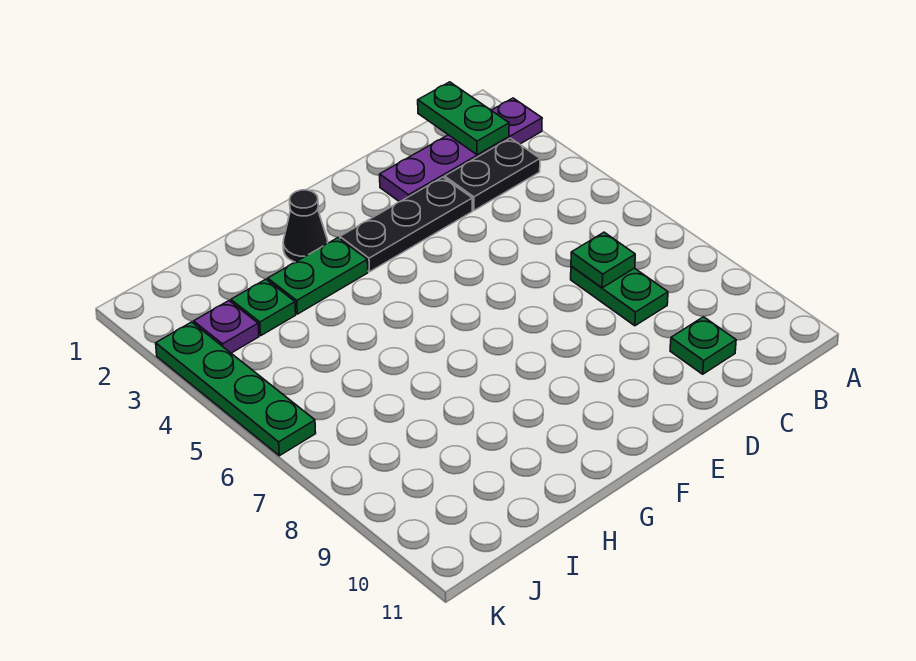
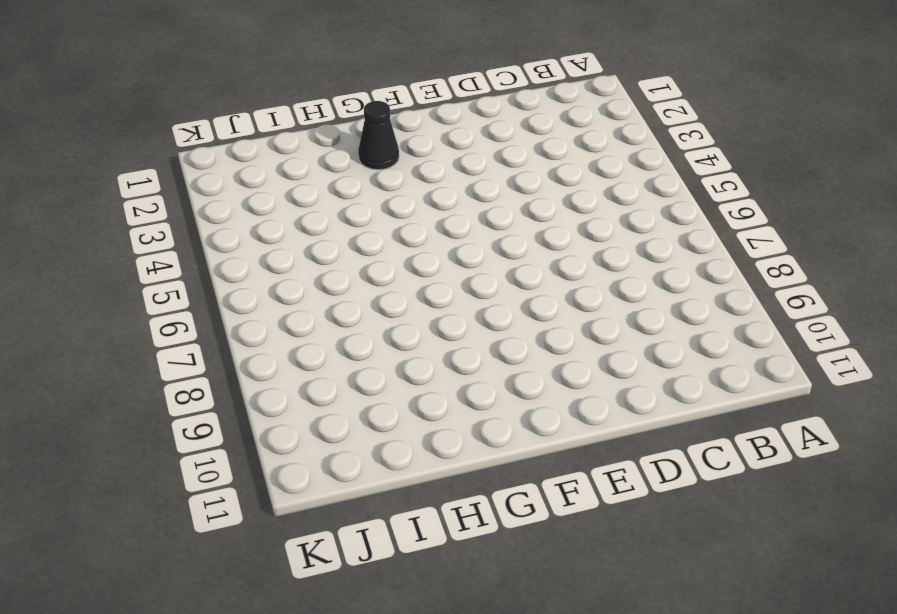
none -> purple plate A2:D2 level 1
none -> black plate B3:C3 level 1
none -> green plate C7:C8 level 1

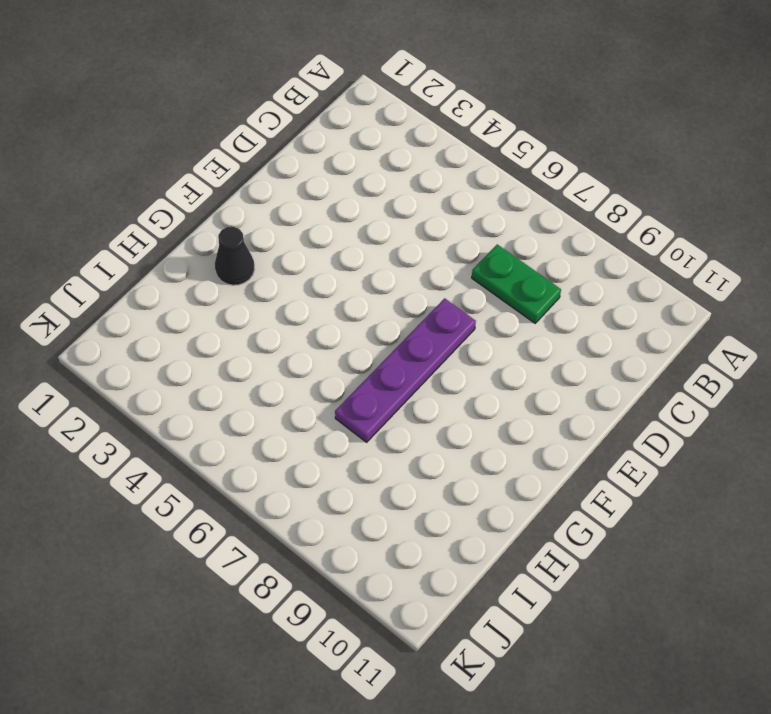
purple plate E7:H7 level 1 -> purple plate A2:D2 level 1
none -> black plate B3:C3 level 1
none -> green plate C10 level 1
none -> black plate D3:F3 level 1

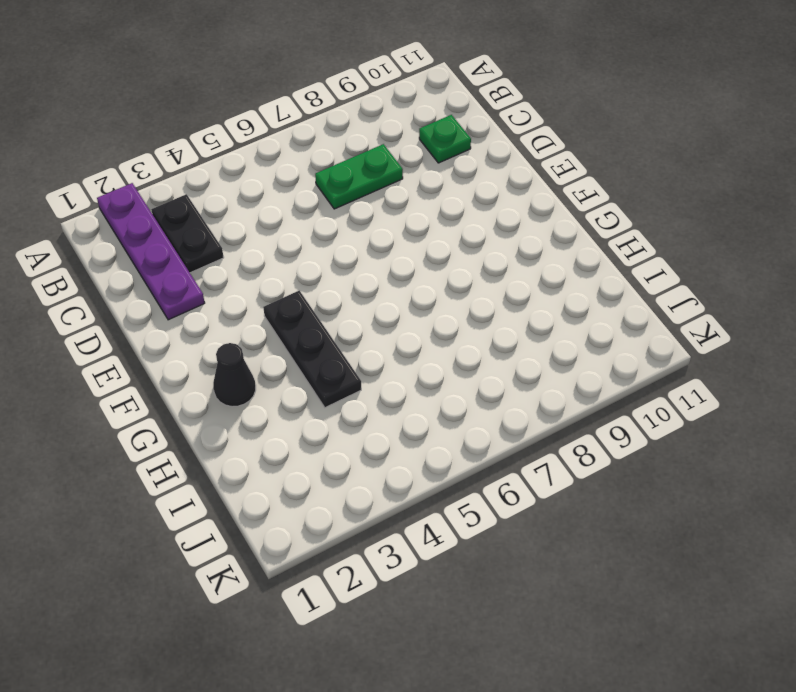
black plate F4:H4 level 1 -> black plate D3:F3 level 1
none -> green plate G3:H3 level 1
none -> green plate I3 level 1
none -> purple plate J3 level 1

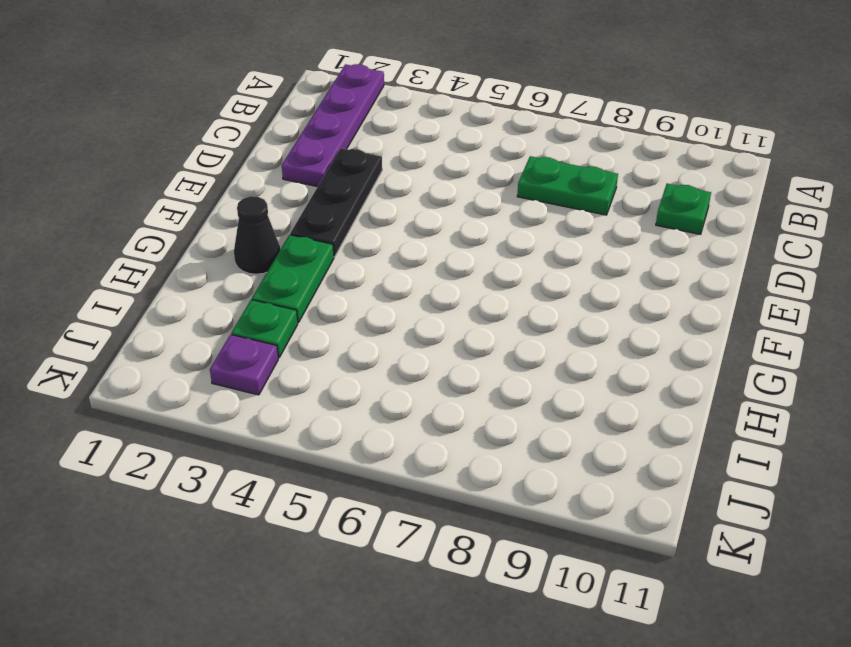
none -> black plate B3:C3 level 1
none -> green plate K3:K6 level 1
none -> green plate B1:B2 level 2

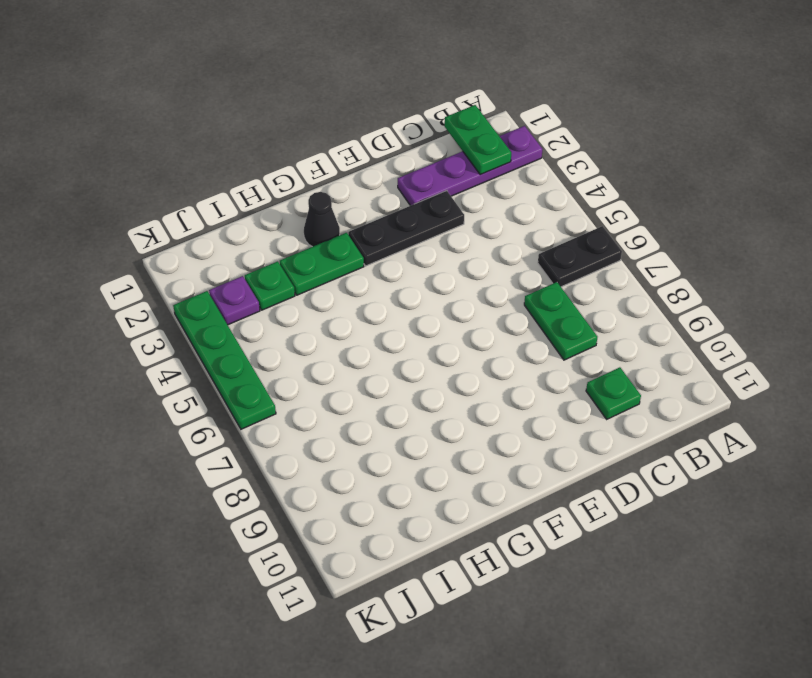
black plate A6:B6 level 1 -> black plate B3:C3 level 1
none -> green plate C7 level 2

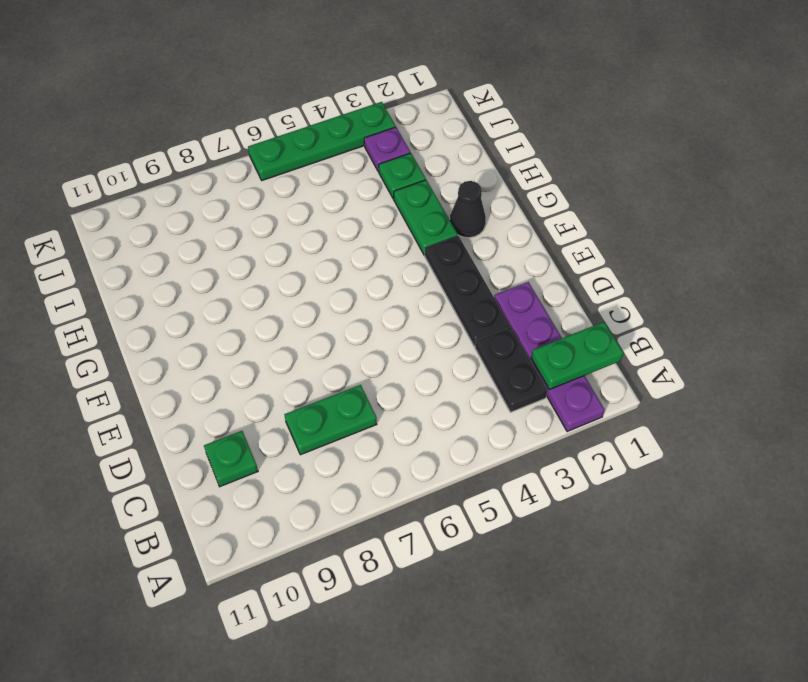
none -> green plate C7 level 2

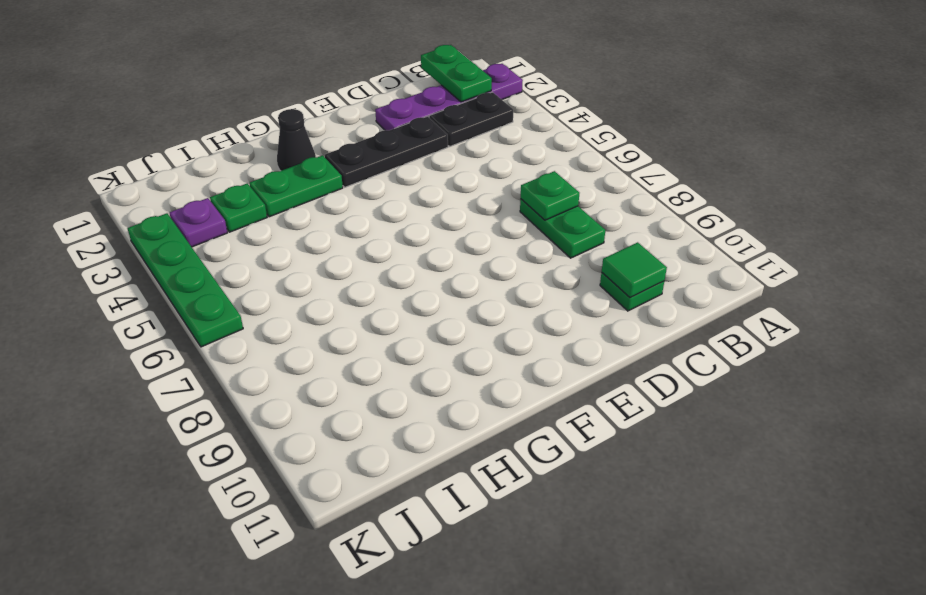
green tile C10 level 2 -> none

